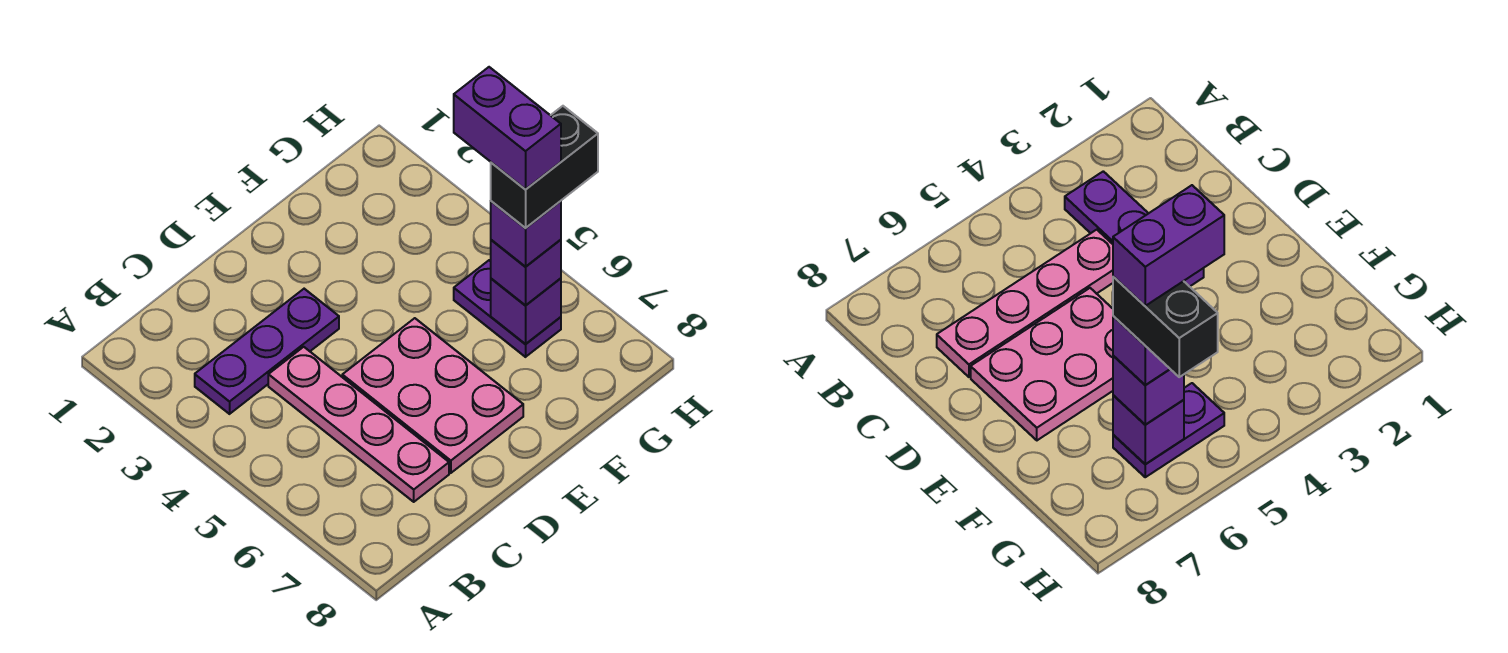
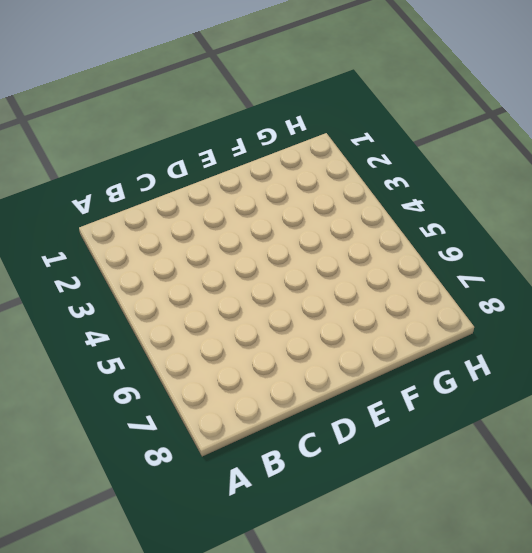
none -> purple plate B3:D3 level 1
none -> pink plate C4:C7 level 1

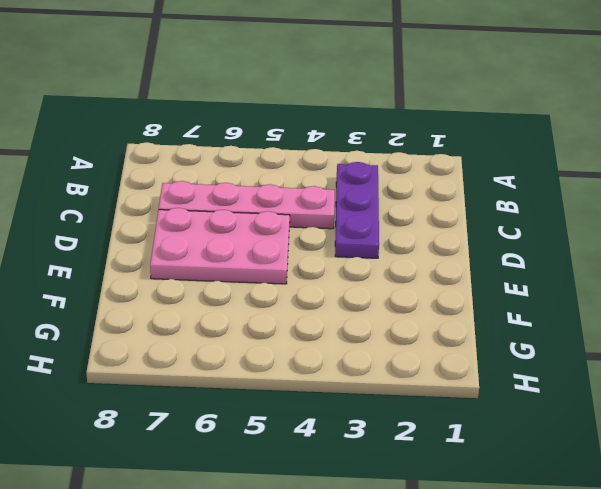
none -> purple plate G5:G6 level 1
none -> purple brick G6 level 2

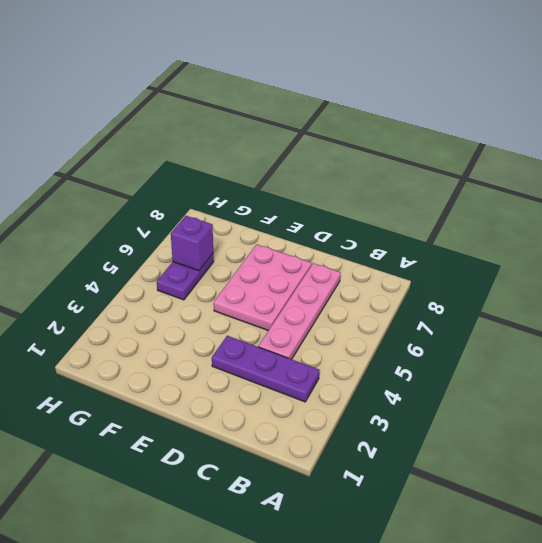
none -> purple brick G6 level 3
none -> purple brick G6 level 4

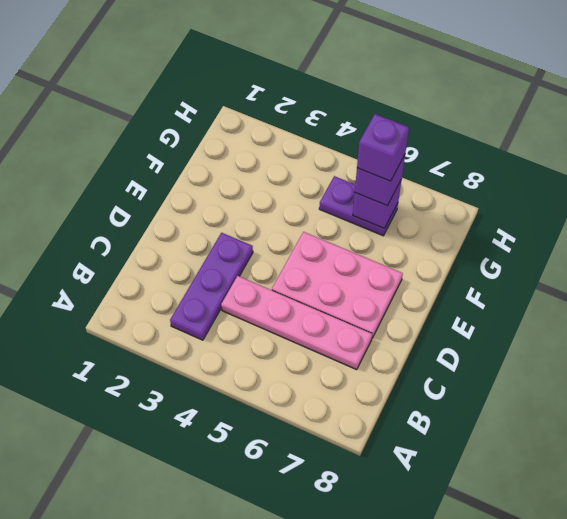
none -> black brick G6:H6 level 5
none -> purple brick G5:G6 level 6

